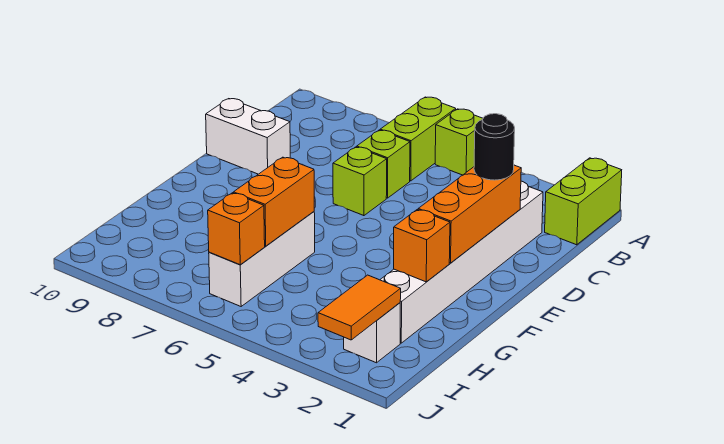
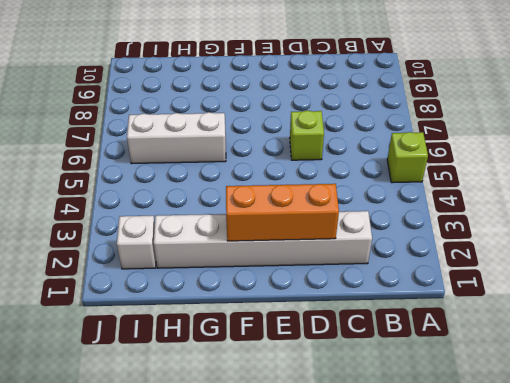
none -> lime brick A1:B1 level 1
none -> lime brick A6:B6 level 1
none -> lime brick C6 level 1

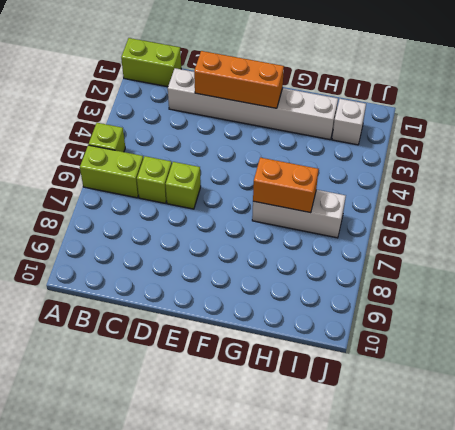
none -> white brick D9:D10 level 1
none -> orange brick G2 level 2
none -> orange tile I2:J2 level 2

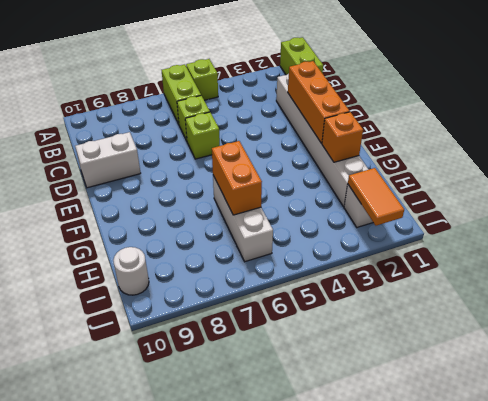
white round brick I10 level 1 -> none
none -> orange brick I6 level 2
none -> black round brick D2 level 3

